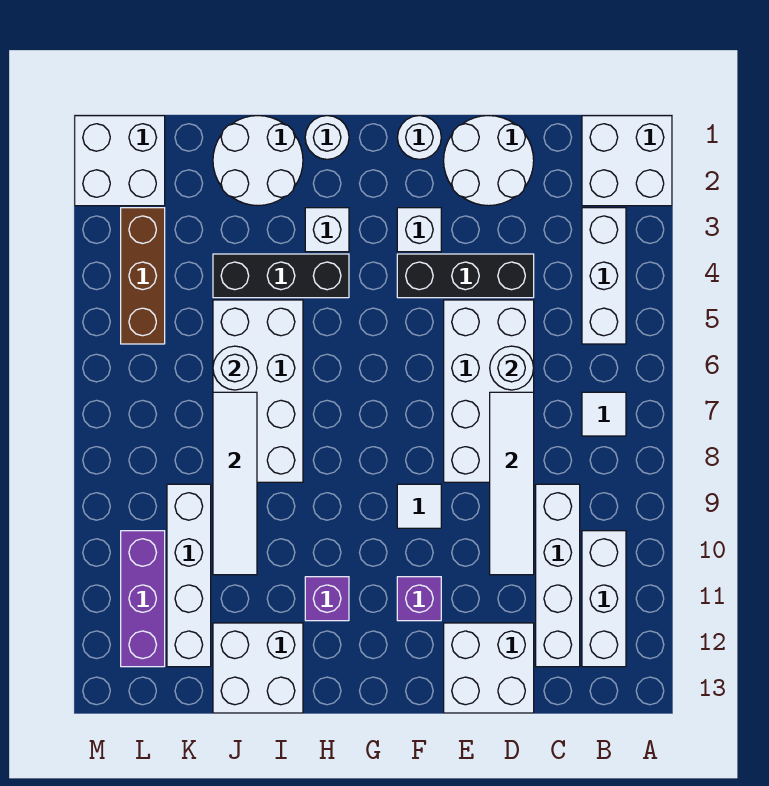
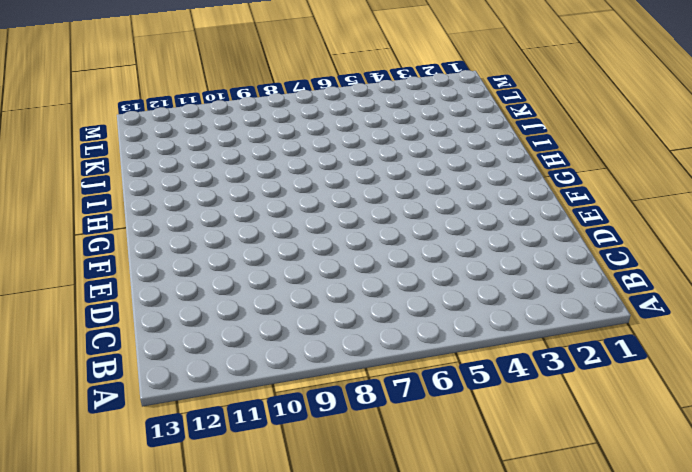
none -> white brick A1:B2 level 1
none -> white brick B3:B5 level 1
none -> white tile B7 level 1

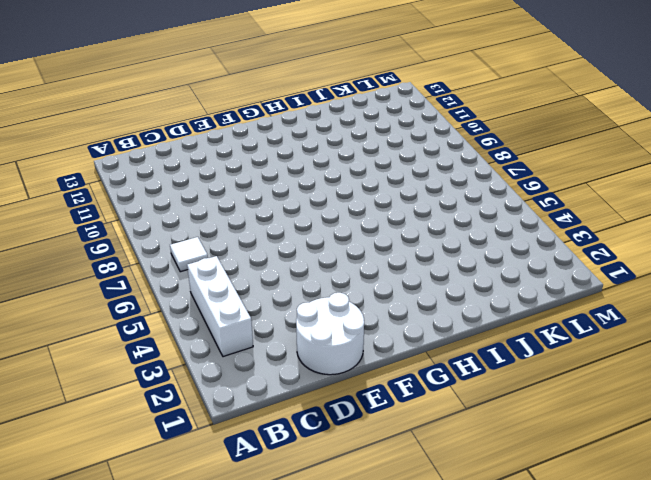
none -> white brick A1:B2 level 1
none -> white brick B10:B12 level 1
none -> white brick C9:C12 level 1

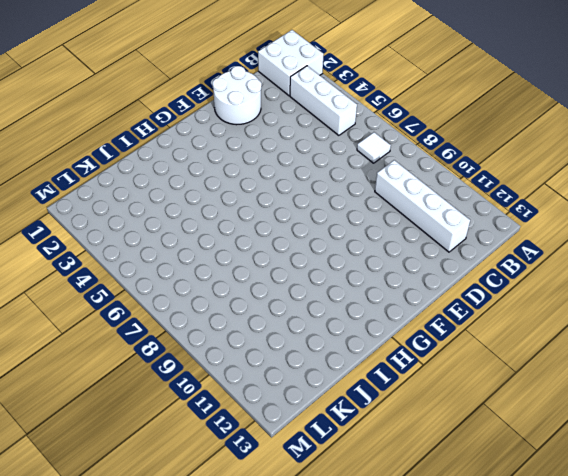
none -> white brick B10:B12 level 1
none -> black brick D4:F4 level 1
none -> white brick D5:E8 level 1

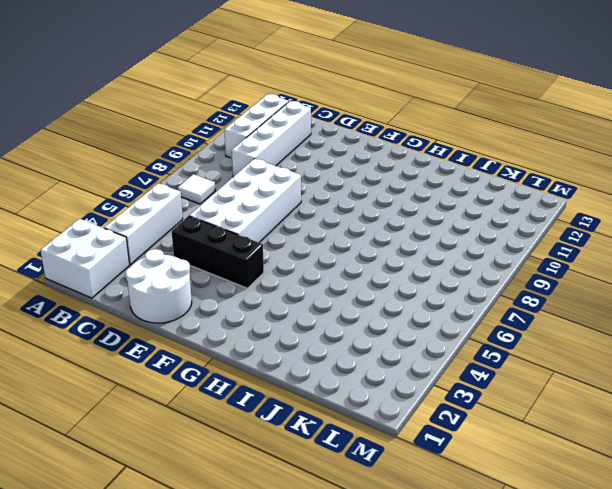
none -> white brick D12:E13 level 1
none -> white round brick F1 level 1
none -> white brick F3 level 1

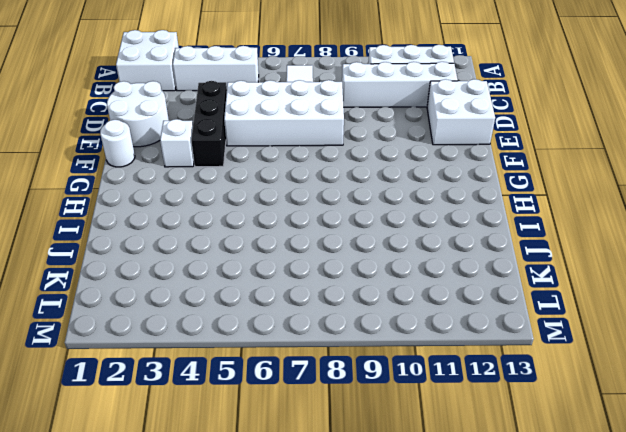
none -> white tile F9 level 1
none -> purple brick F11 level 1
none -> white round brick H1 level 1

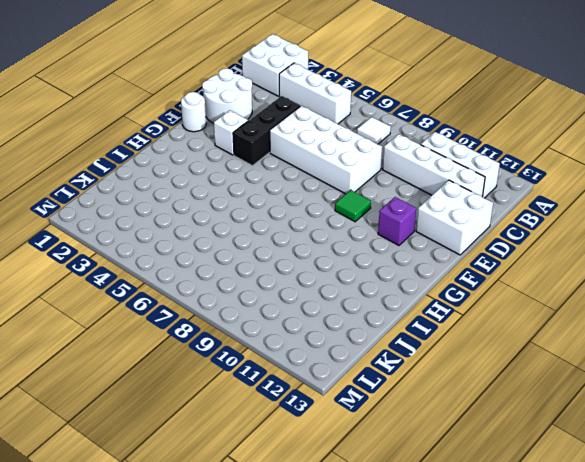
green tile F9 level 1 -> white tile F9 level 1
none -> white round brick H1 level 1
none -> white brick H3 level 1
none -> black brick H4:J4 level 1

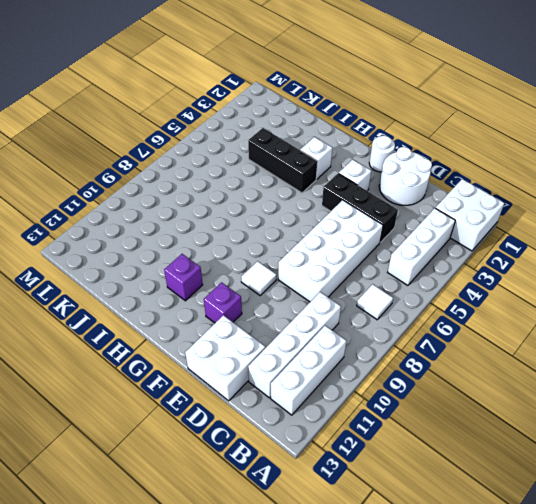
none -> white round brick H1 level 1
none -> white round brick I1:J2 level 1
none -> white brick I5:J8 level 1

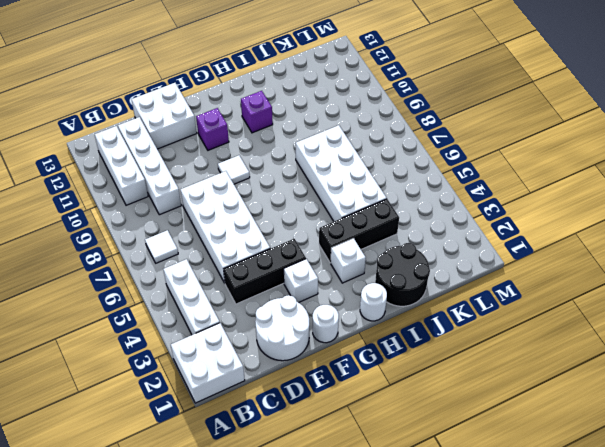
black round brick I1:J2 level 1 -> white round brick I1:J2 level 1
none -> white brick I12:J13 level 1
none -> white brick K9:K12 level 1
none -> white brick L1:M2 level 1

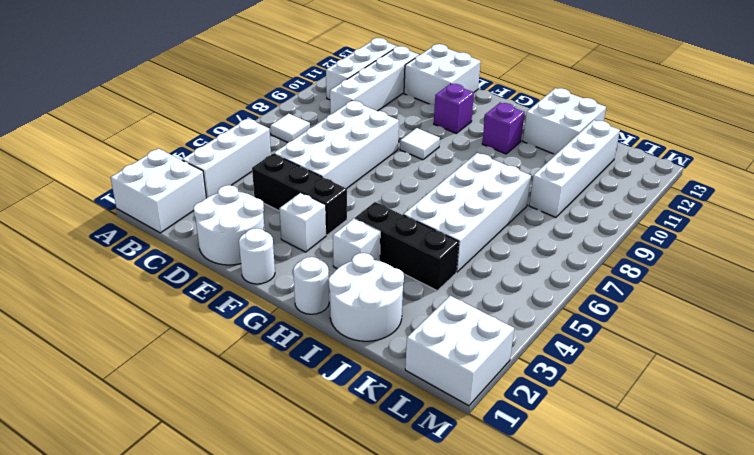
none -> brown brick L3:L5 level 1
none -> purple brick L10:L12 level 1
none -> white round brick D6 level 2

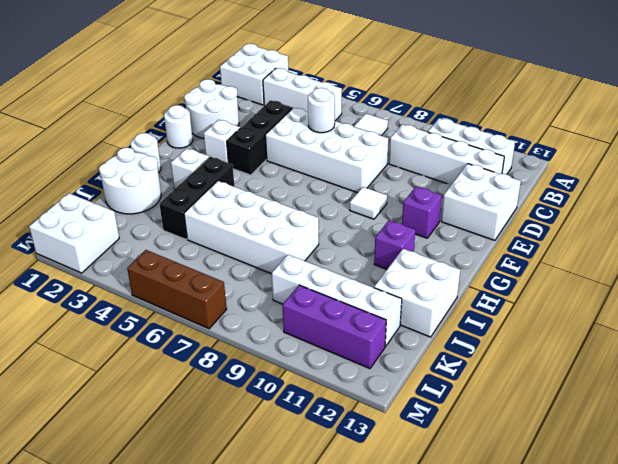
brown brick M5:M7 level 1 -> brown brick L3:L5 level 1
none -> white tile D7:D10 level 2
none -> white round brick J6 level 2
none -> white tile J7:J10 level 2

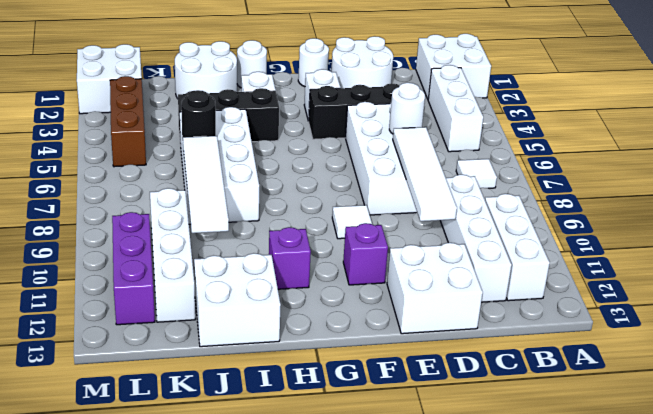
black round brick J6 level 2 -> white round brick J6 level 2

